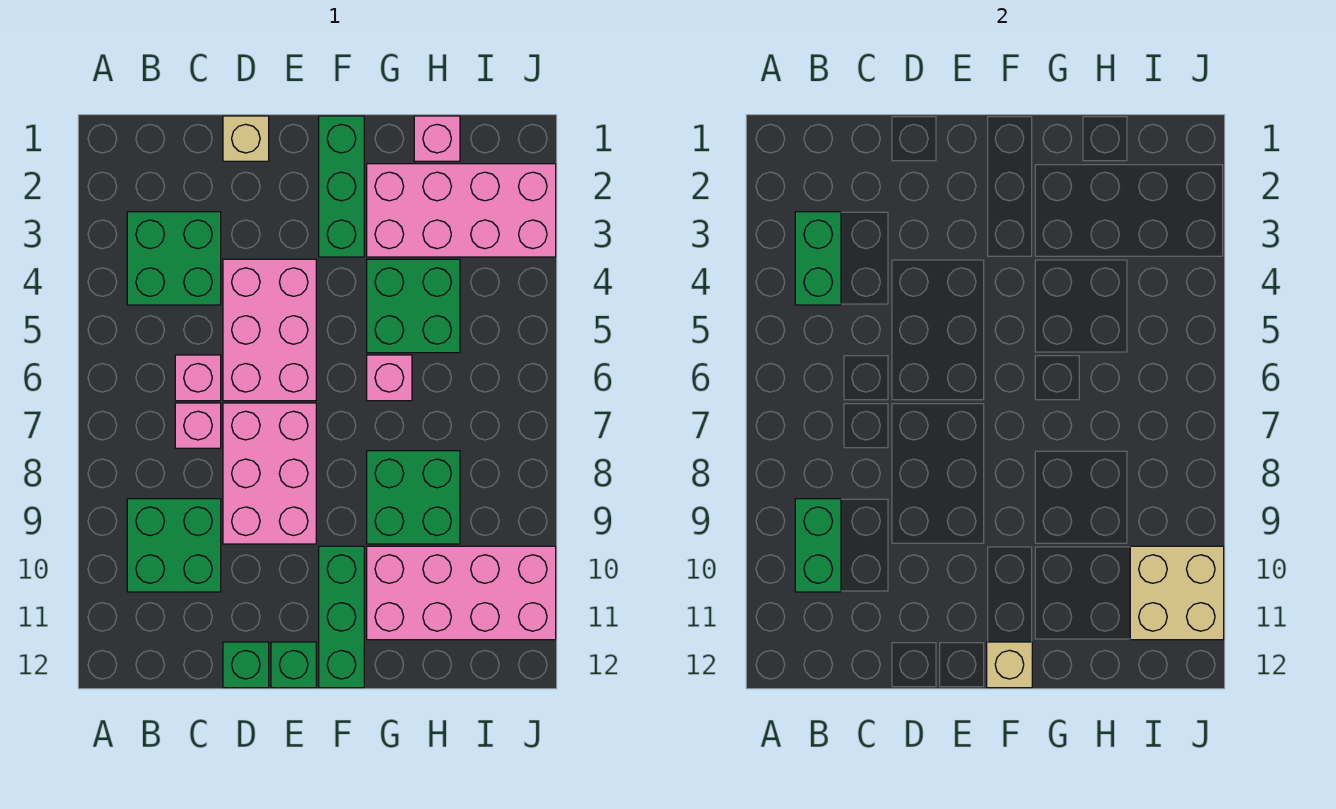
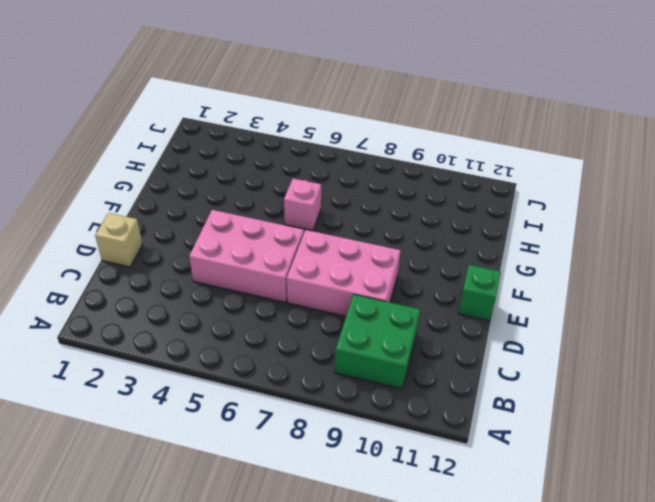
none -> green brick B3:C4 level 1
none -> pink brick C6 level 1
none -> pink brick C7 level 1

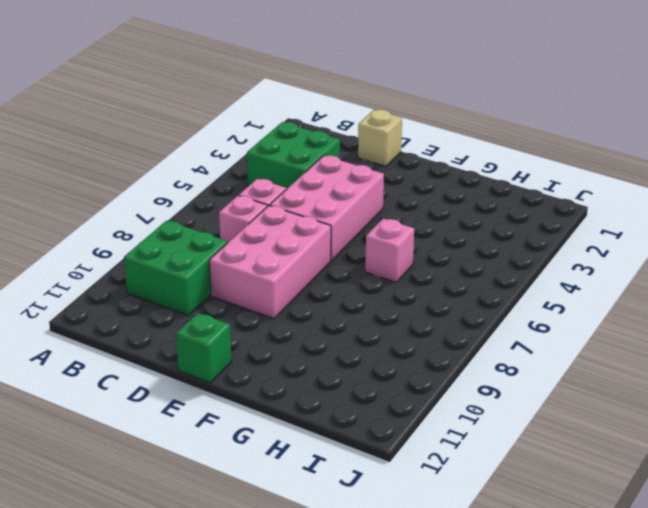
none -> green brick D12 level 1
none -> green brick F1:F3 level 1
none -> green brick F10:F12 level 1

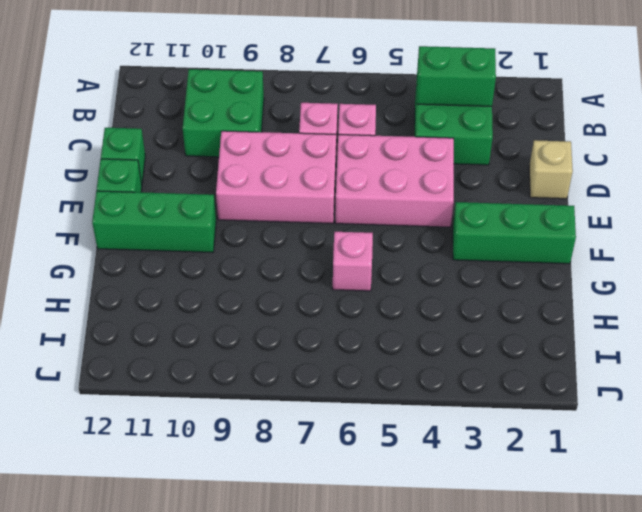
none -> pink brick G2:J3 level 1
none -> green brick G4:H5 level 1
none -> green brick G8:H9 level 1

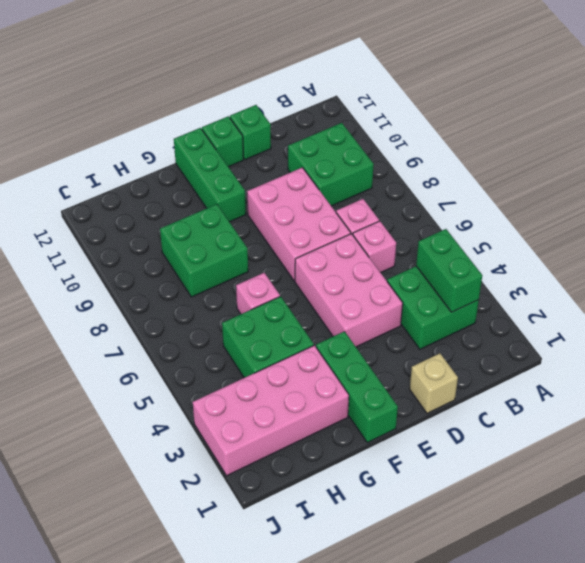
none -> pink brick G10:J11 level 1
none -> pink brick H1 level 1
none -> green brick B9:B10 level 2

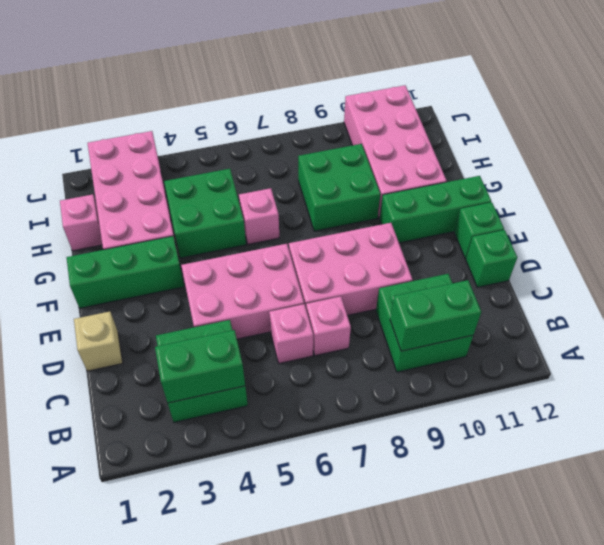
none -> tan brick F12 level 2
none -> tan brick I10:J11 level 2

